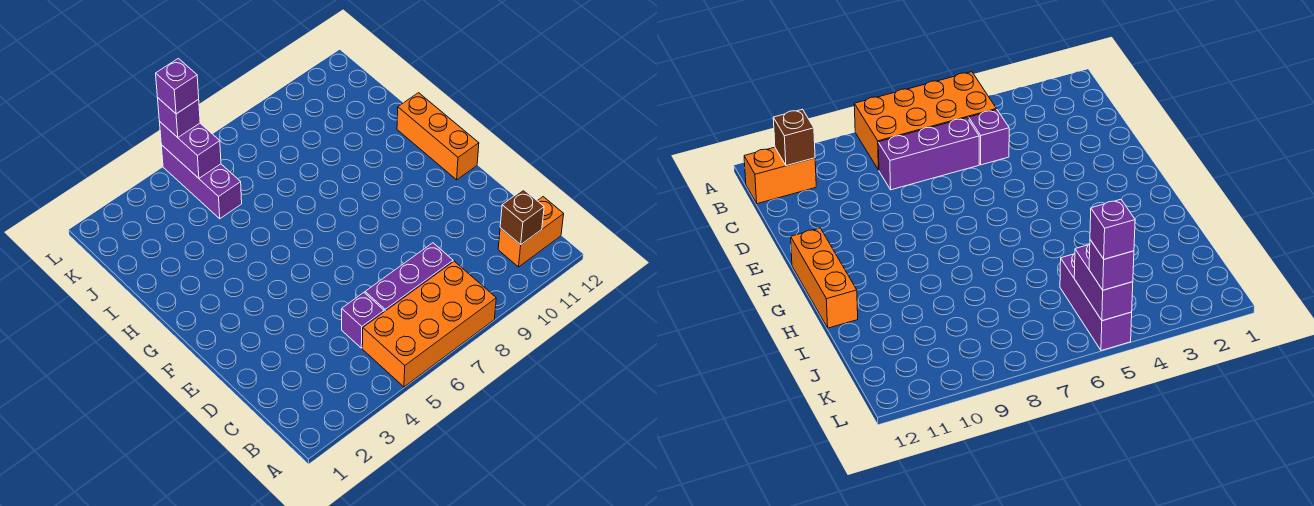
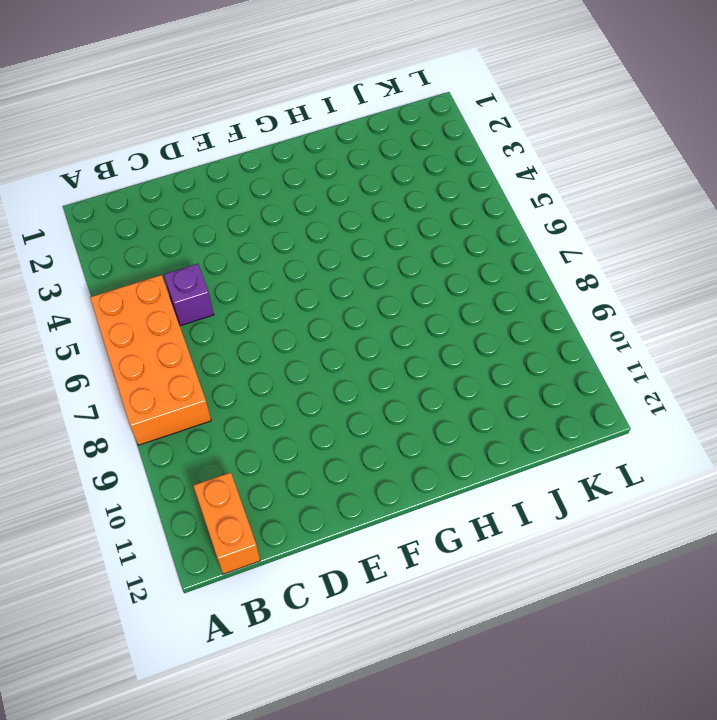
none -> purple brick C6:C8 level 1
none -> orange brick F12:H12 level 1

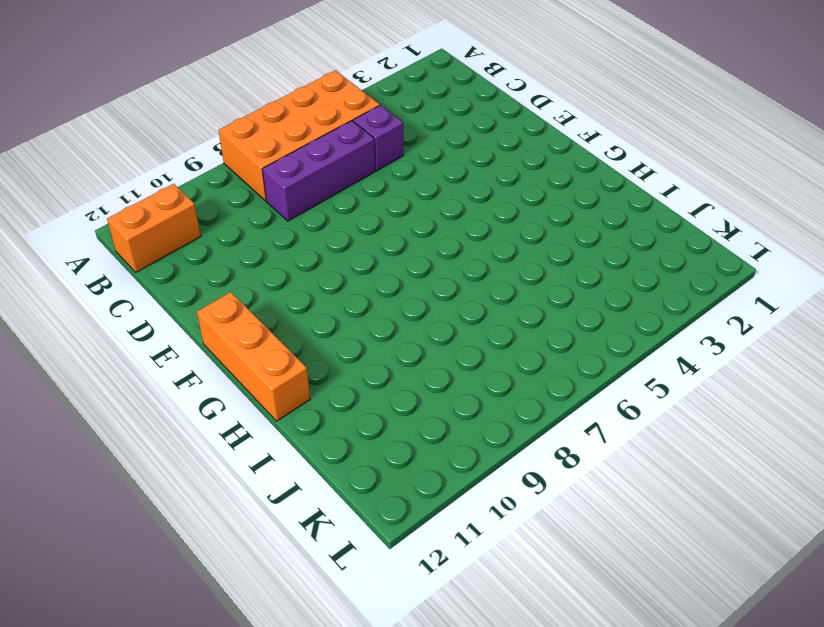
none -> purple brick J5:L5 level 1
none -> brown brick B11 level 2

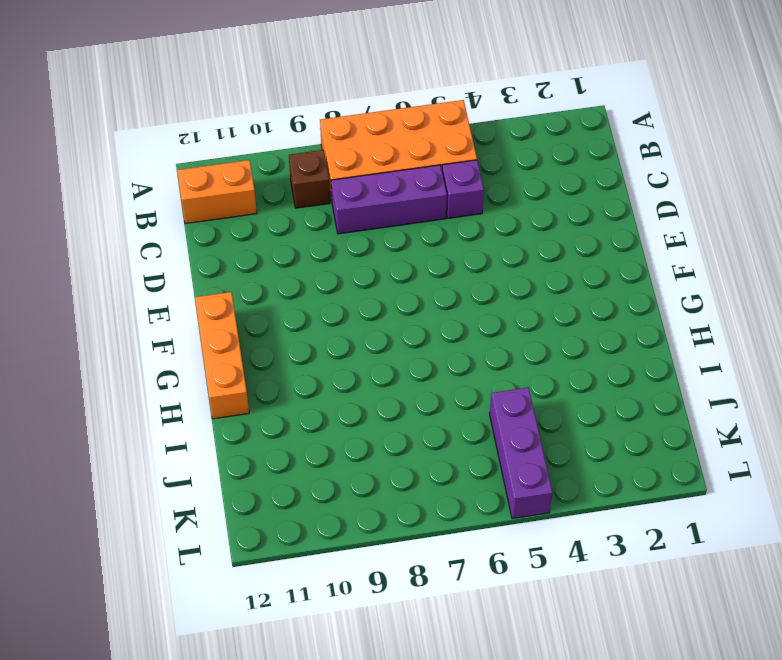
brown brick B9 level 1 -> brown brick B11 level 2
none -> purple brick K5:L5 level 2
none -> purple brick L5 level 3

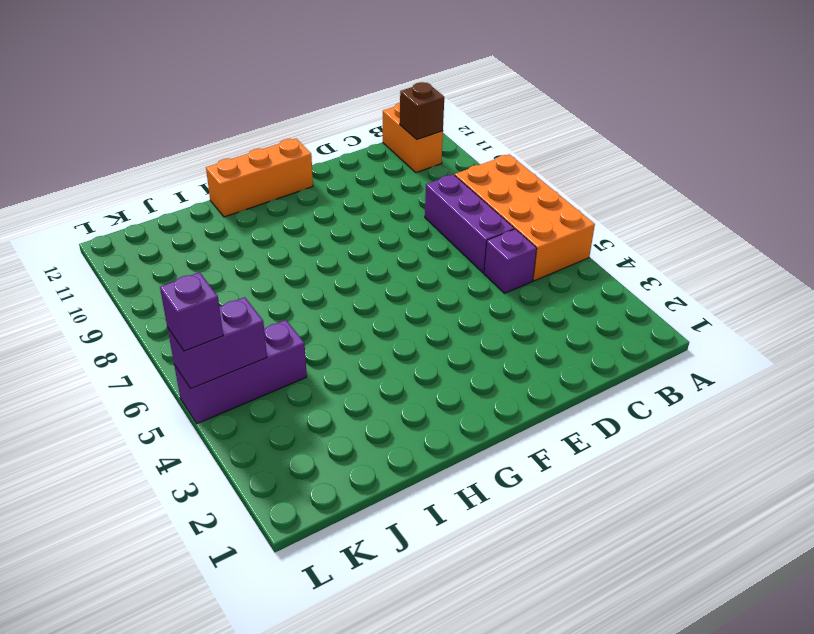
none -> purple brick L5 level 4

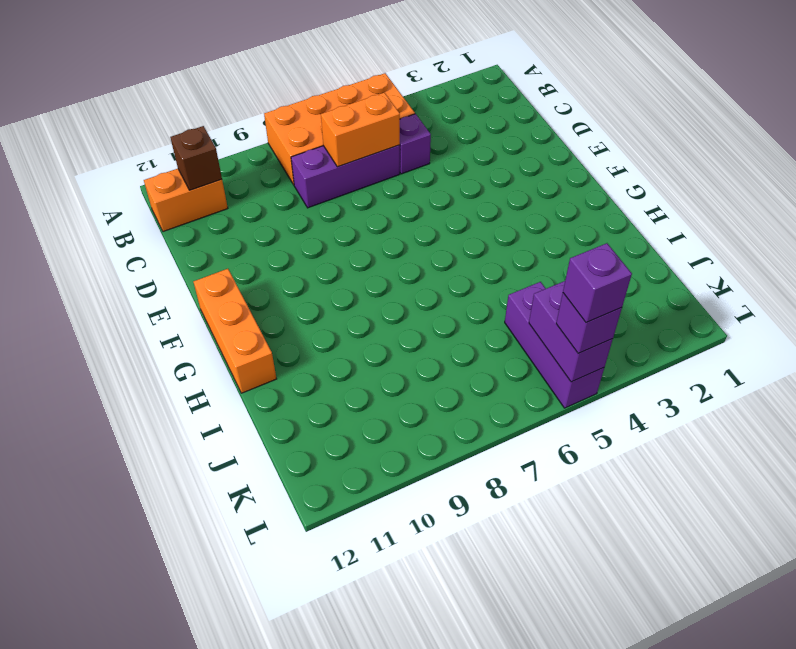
orange brick C6:C7 level 2 -> none

